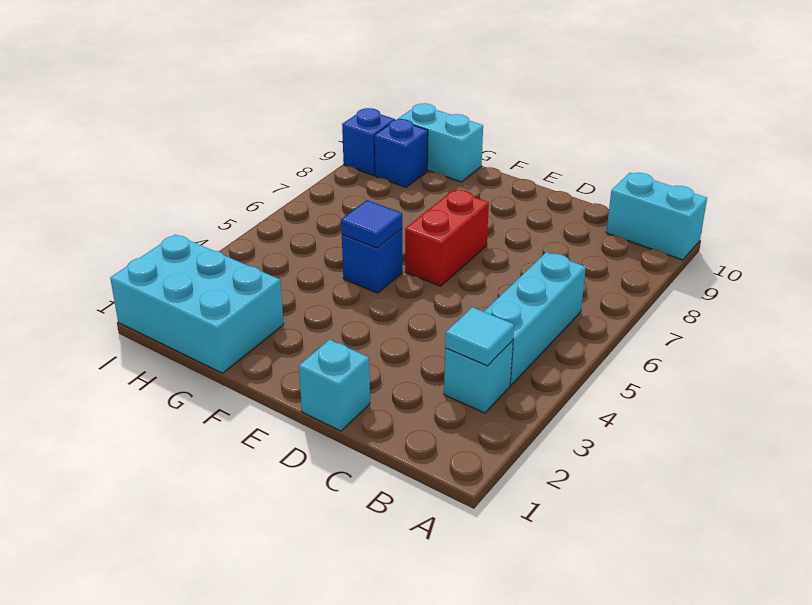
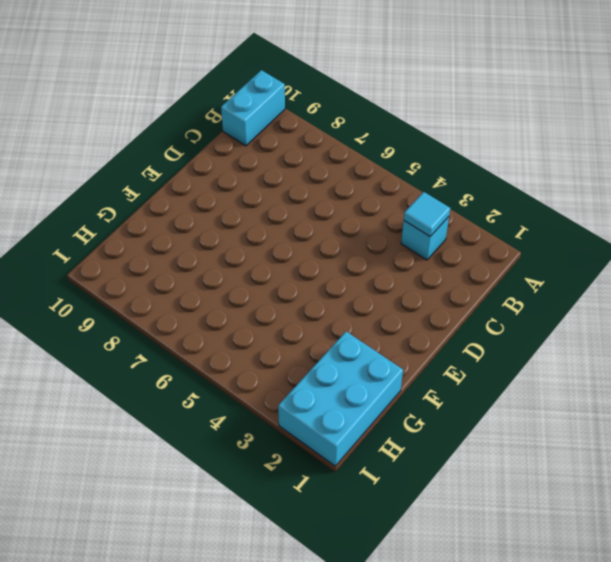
none -> cyan brick B4:B6 level 1
none -> cyan brick D1 level 1
none -> red brick E6:E7 level 1

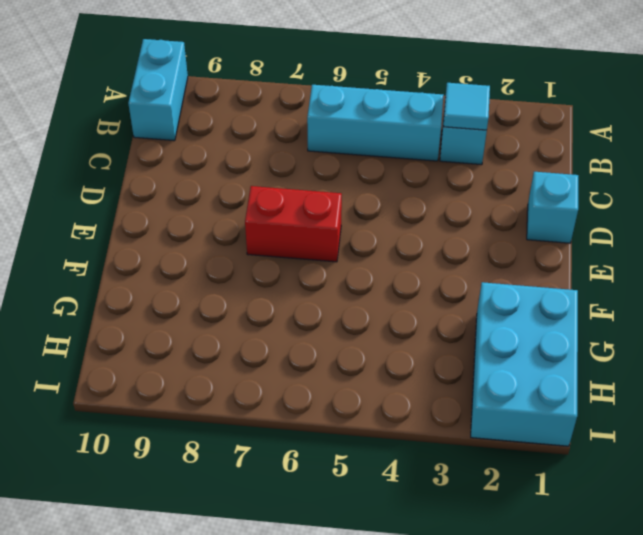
none -> blue brick F5 level 1
none -> cyan brick G10:H10 level 1
none -> blue brick H9 level 1

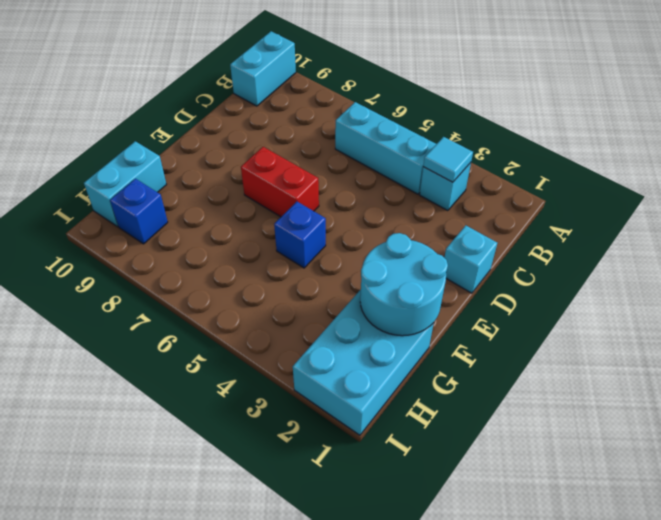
cyan round brick F1:G2 level 2 -> none
none -> blue brick I9 level 1
none -> blue tile F5 level 2

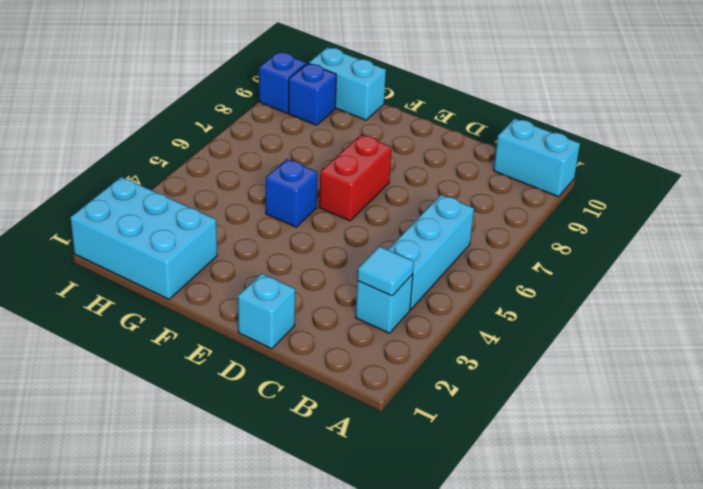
none -> blue tile F5 level 2

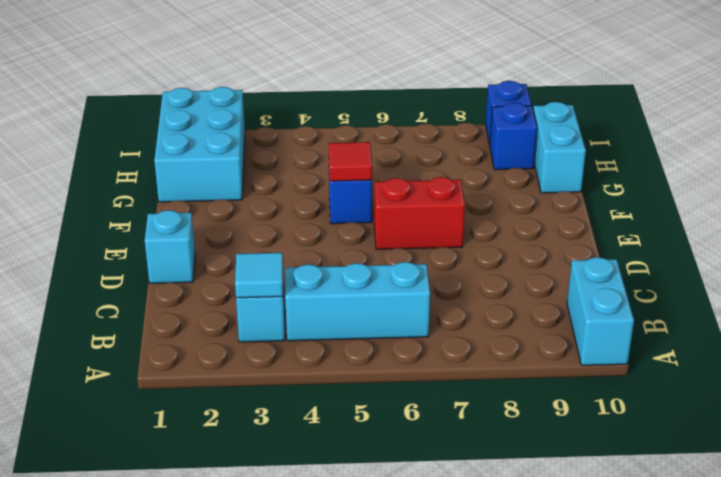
red tile F5 level 2 -> blue tile F5 level 2

